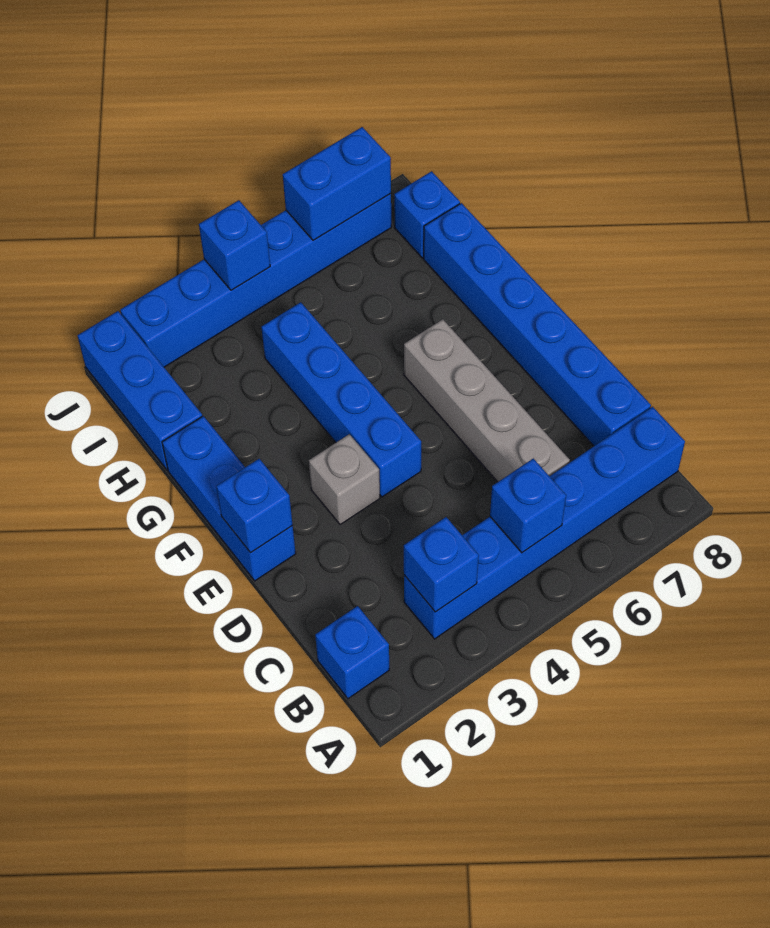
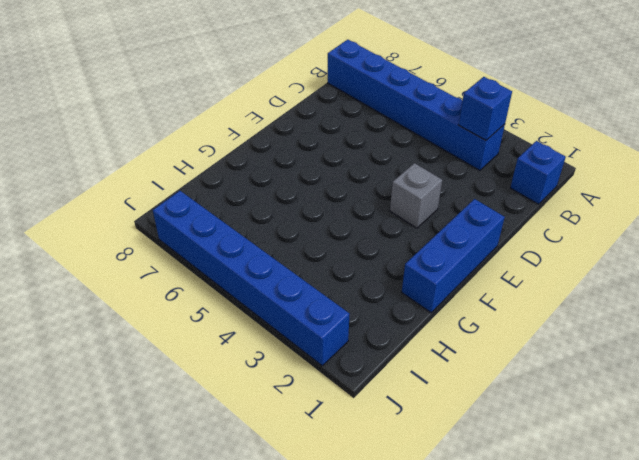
none -> grey brick C6:F6 level 1
none -> blue brick C8:H8 level 1
none -> blue brick E4:H4 level 1

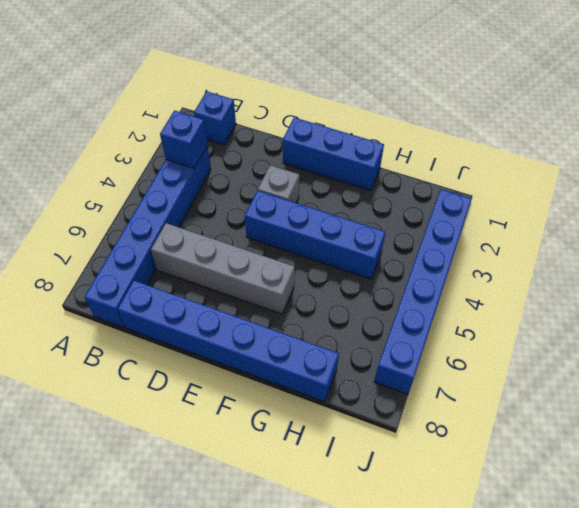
none -> blue brick H1:J1 level 1
none -> blue brick I8 level 1
none -> blue brick B5 level 2

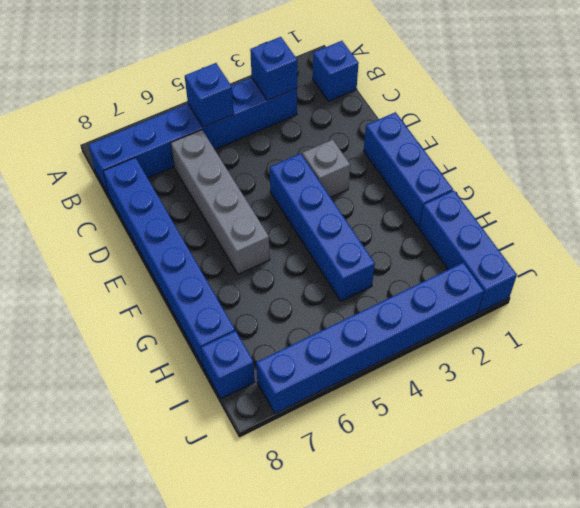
none -> blue brick E1 level 2
none -> blue brick J4 level 2
none -> blue brick J6:J7 level 2

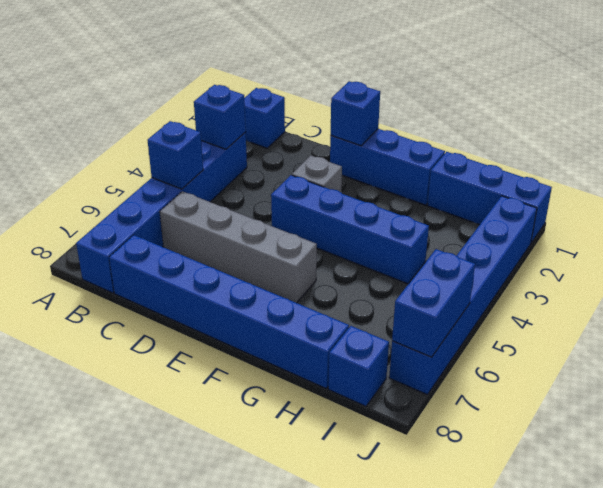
none -> blue brick J4 level 2

